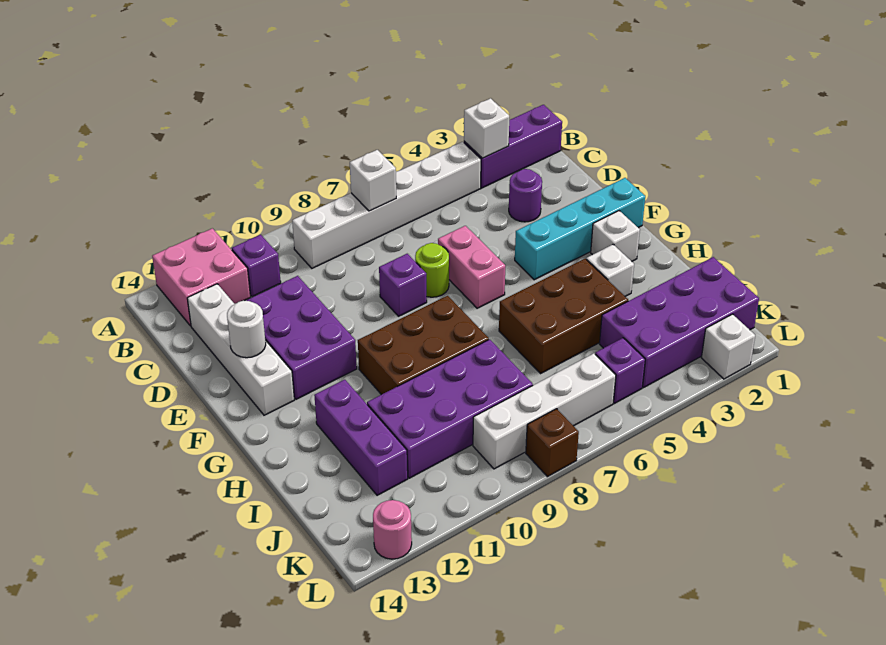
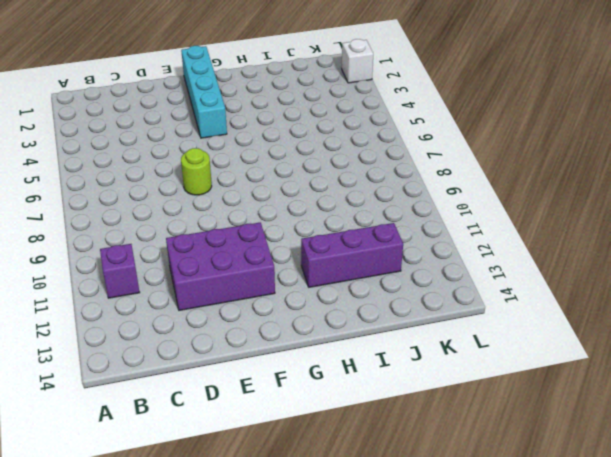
none -> pink brick A12:B13 level 1
none -> purple brick B1:B3 level 1
none -> white brick B4:B9 level 1

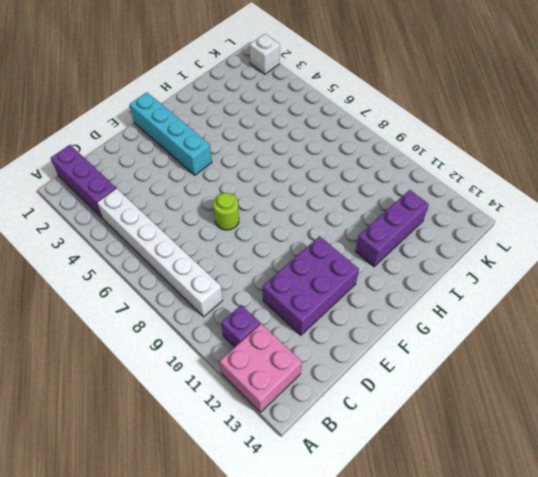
none -> white brick C13:F13 level 1
none -> purple round brick D3 level 1
none -> pink brick E6:F6 level 1

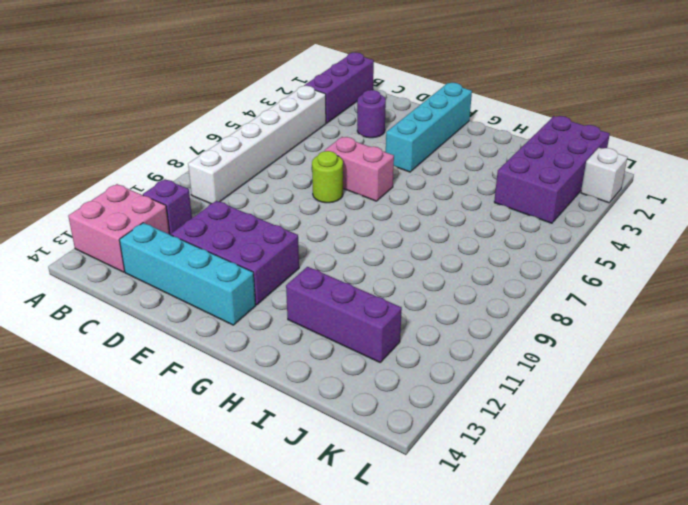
cyan brick C13:F13 level 1 -> white brick C13:F13 level 1
none -> purple brick E8 level 1
none -> white brick G2 level 1
none -> brown brick G8:H10 level 1

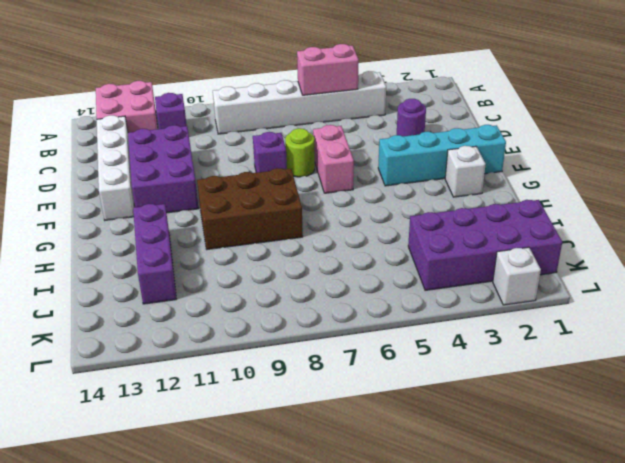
pink brick B5:B6 level 2 -> none
none -> purple brick B1:B3 level 1
none -> white brick H3 level 1
none -> brown brick H4:I6 level 1

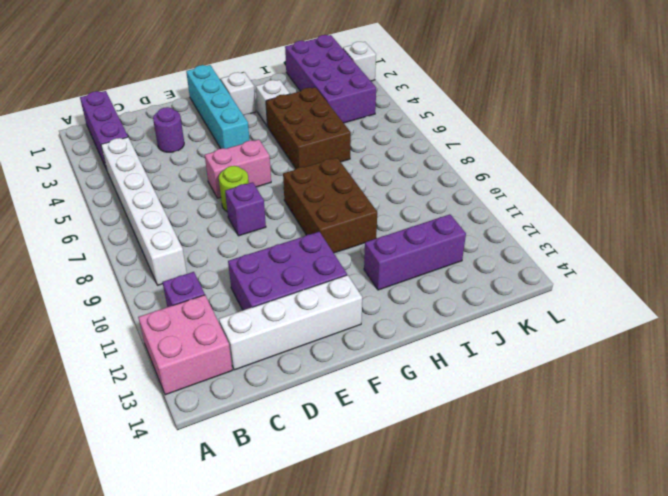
none -> purple brick I8:J11 level 1
none -> purple brick K5 level 1
none -> white brick K6:K9 level 1

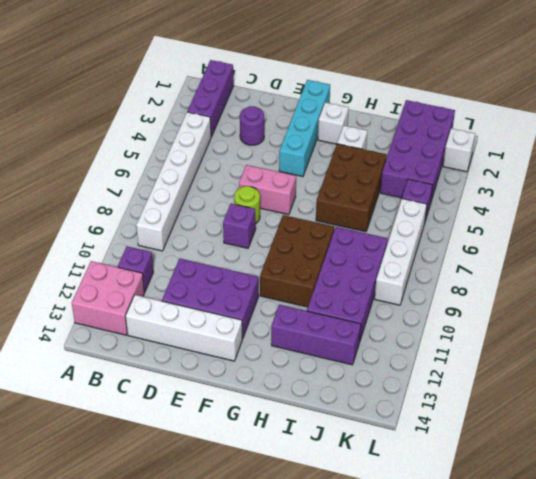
none -> brown brick L8 level 1
none -> pink round brick L13 level 1
none -> white brick B3 level 2

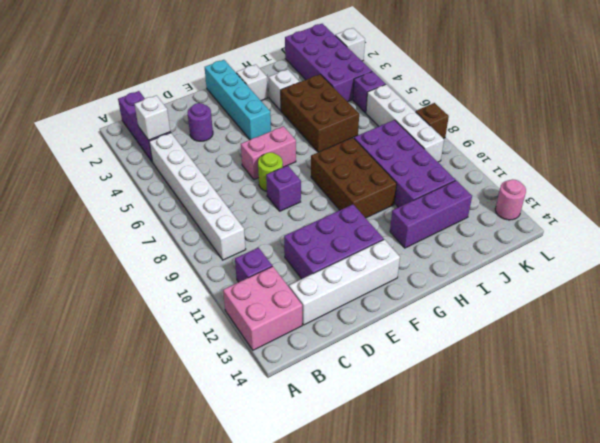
none -> white brick B7 level 2
none -> white round brick E13 level 2

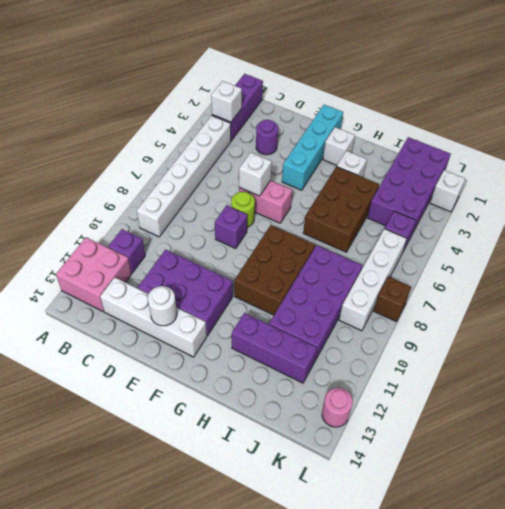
white brick E6 level 2 -> white brick B7 level 2

